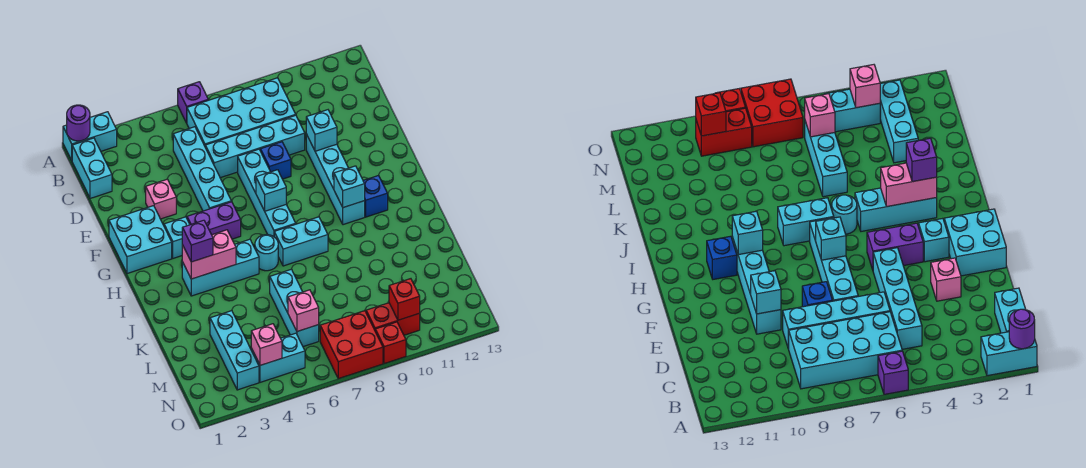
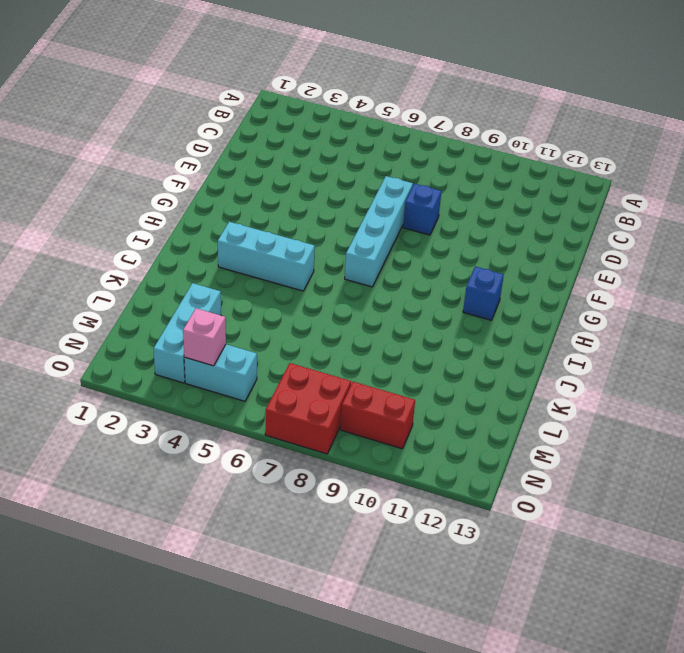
none -> cyan brick A1:A2 level 1
none -> purple brick A6 level 1
none -> cyan brick B1:C1 level 1
none -> cyan brick B6:C9 level 1

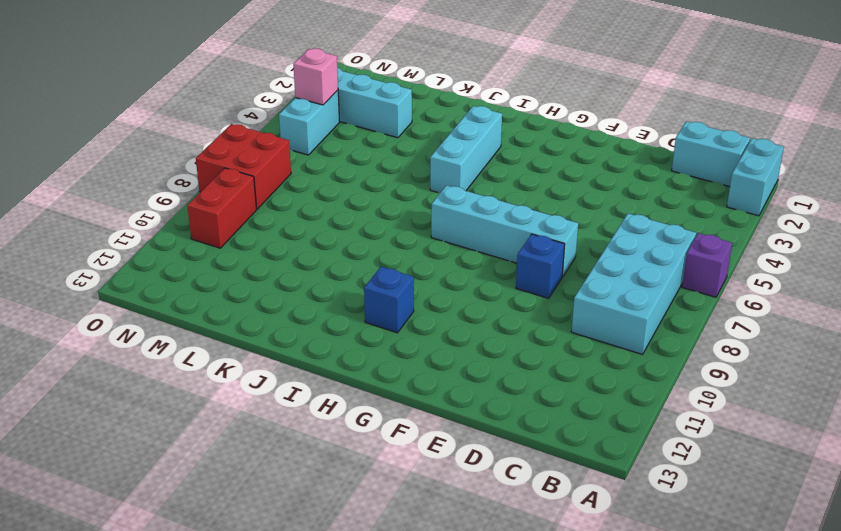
none -> cyan brick C5:F5 level 1
none -> cyan brick D6:D9 level 1
none -> pink brick E3 level 1
none -> cyan brick E10:H10 level 1

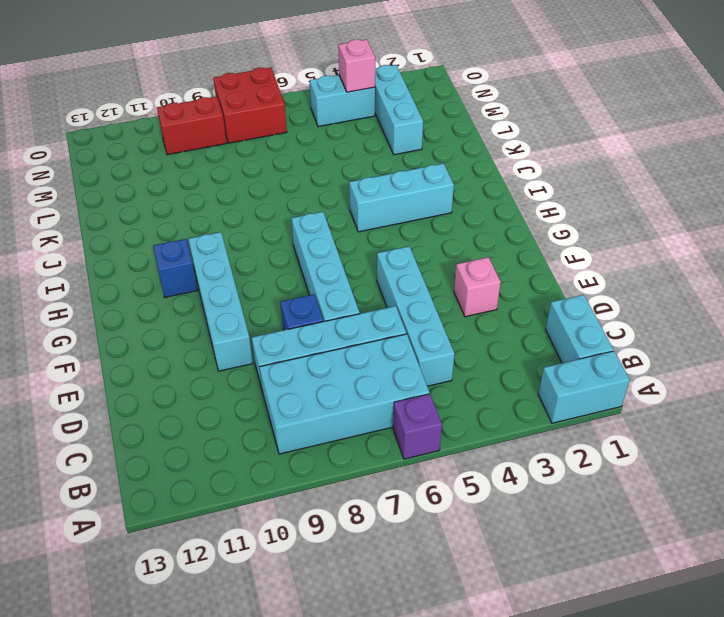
none -> cyan brick F1:G2 level 1
none -> cyan brick G3 level 1
none -> purple brick G4:G5 level 1
none -> cyan round brick I6 level 1

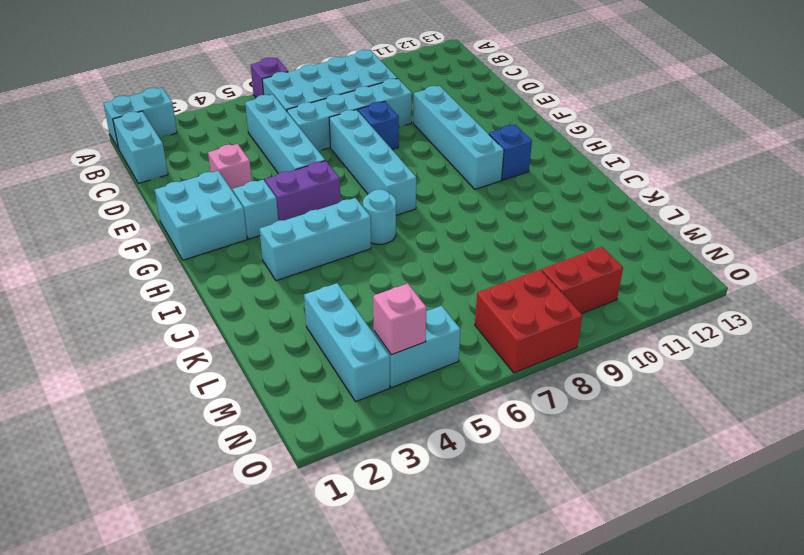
none -> cyan brick I7:I8 level 1
none -> cyan brick K6:M6 level 1
none -> red brick O9 level 1
none -> purple round brick A1 level 2

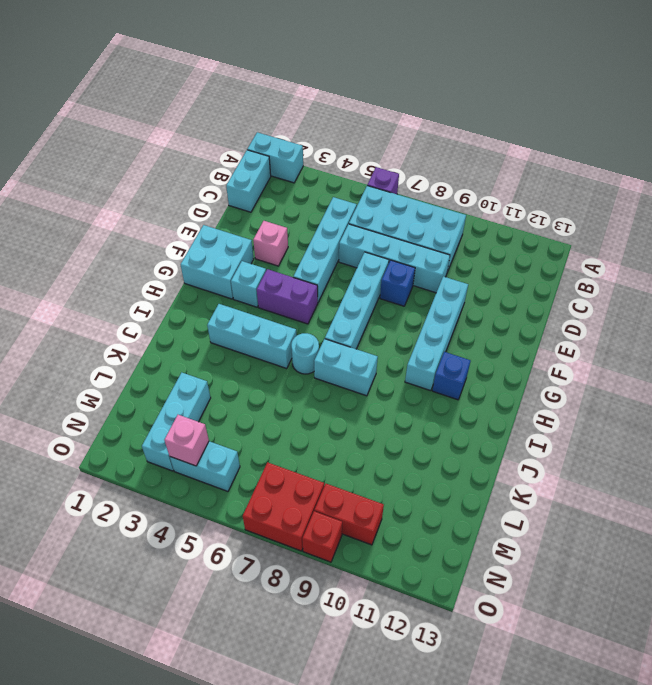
none -> cyan brick K6:M6 level 1
none -> purple round brick A1 level 2
none -> cyan brick E10 level 2
none -> cyan brick G7 level 2

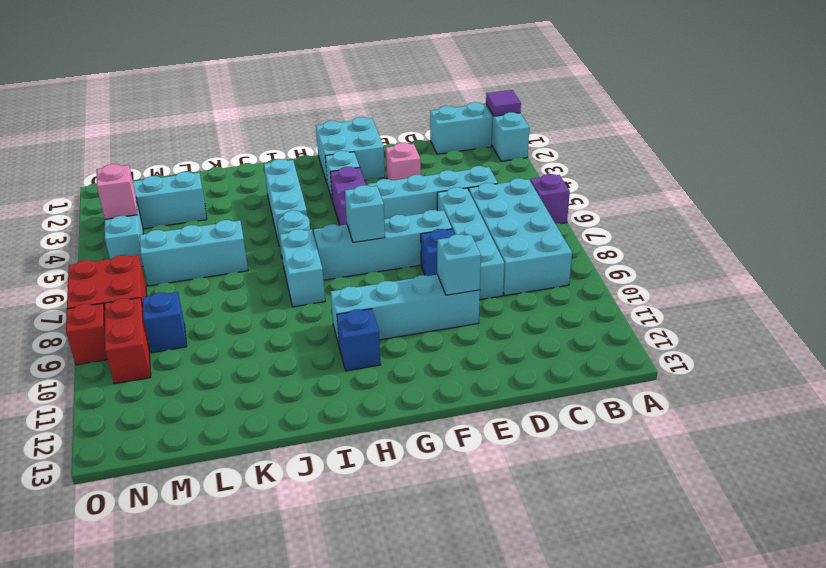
purple tile A1 level 2 -> purple round brick A1 level 2
blue brick M9 level 1 -> none
none -> cyan brick H10 level 2
none -> pink brick I3:I4 level 2
none -> pink brick M6 level 2
none -> red brick N10 level 2

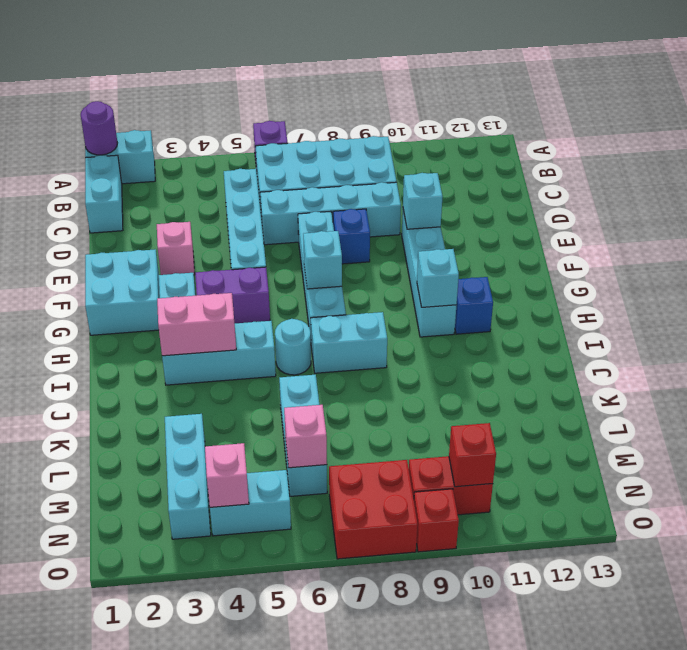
none -> purple brick I3 level 3

